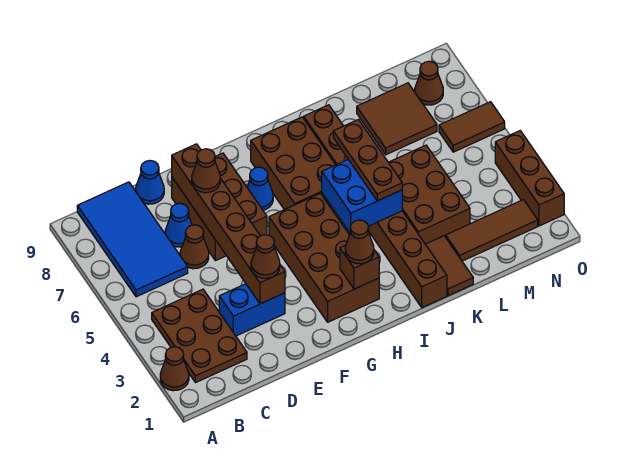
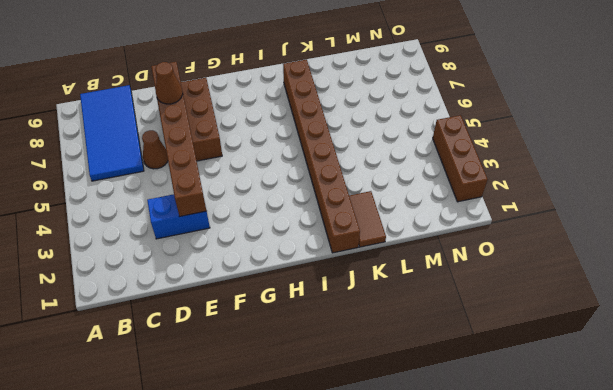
none -> brown cone A2 level 1
none -> brown plate B2:C4 level 1
none -> blue cone D7 level 1

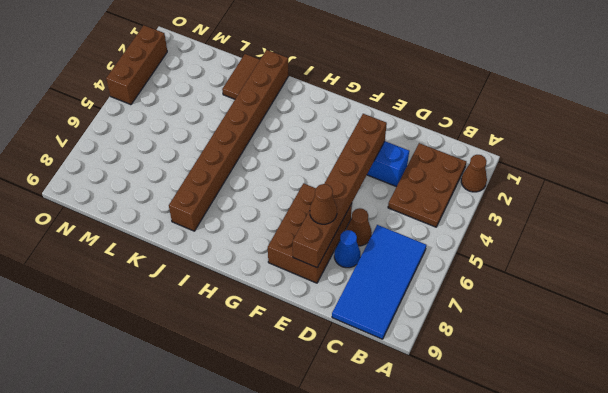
none -> blue cone D9 level 1
none -> brown brick G2:H5 level 1
none -> blue cone G7 level 1

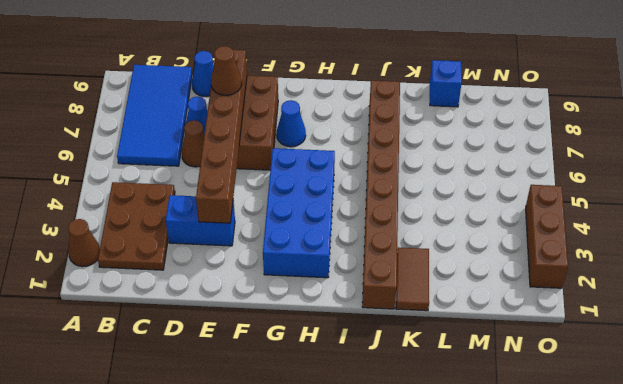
blue brick G2:H5 level 1 -> brown brick G2:H5 level 1
blue brick L9 level 1 -> none
none -> brown brick H6:I8 level 1
none -> brown brick K3:L5 level 1
none -> brown tile L2:N2 level 1

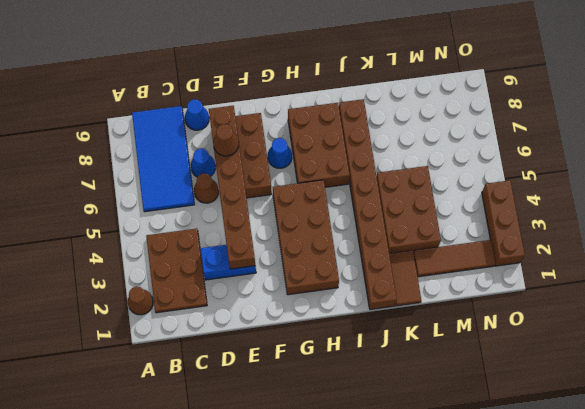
none -> brown tile L7:M8 level 1
none -> brown tile N6:O6 level 1
none -> brown cone N8 level 1

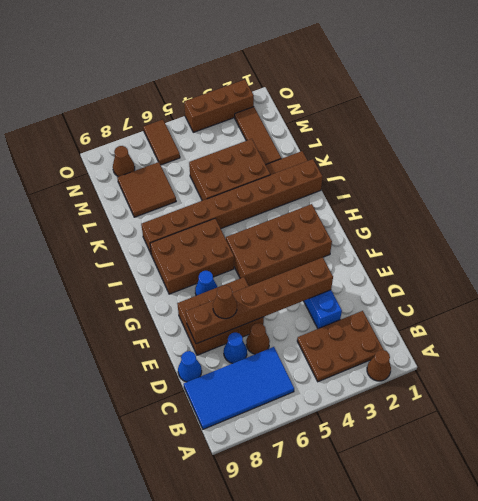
none -> brown brick H2 level 2
none -> blue brick I4:J5 level 2
none -> brown cone E3 level 3

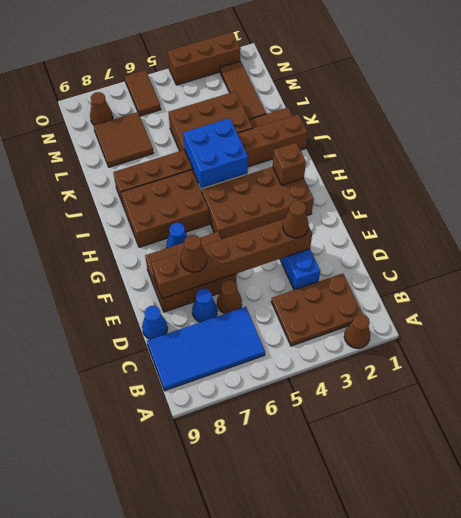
none -> brown cone H2 level 3
none -> brown plate J4:J6 level 3

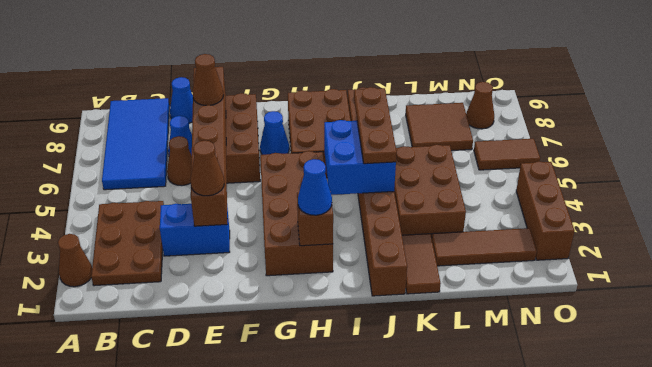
blue cone H2 level 3 -> brown cone H2 level 3

